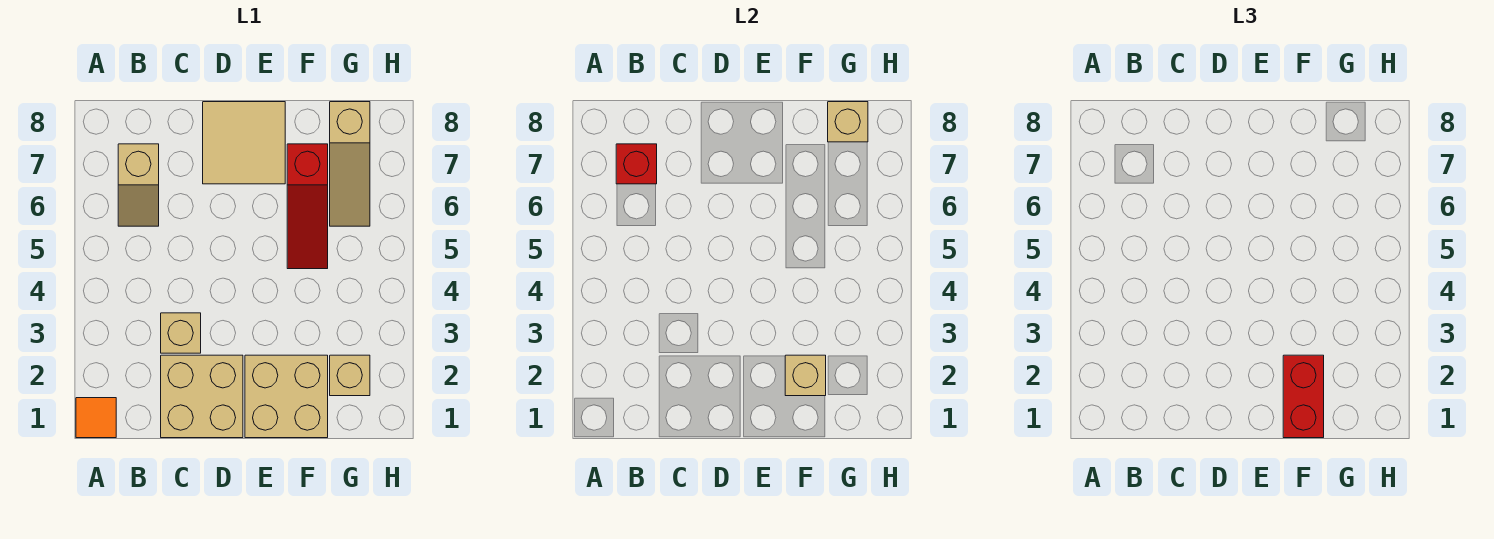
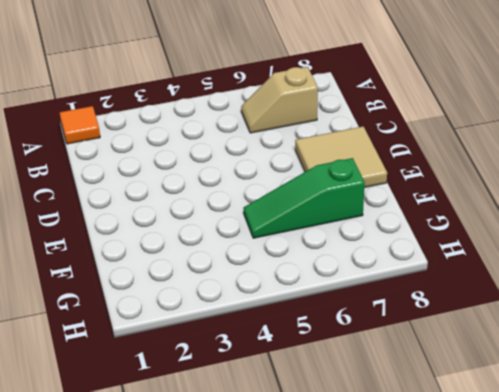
green slope F5:F7 level 1 top 7 -> red slope F5:F7 level 1 top 7
none -> tan brick C1:D2 level 1
none -> tan brick C3 level 1
none -> tan brick E1:F2 level 1

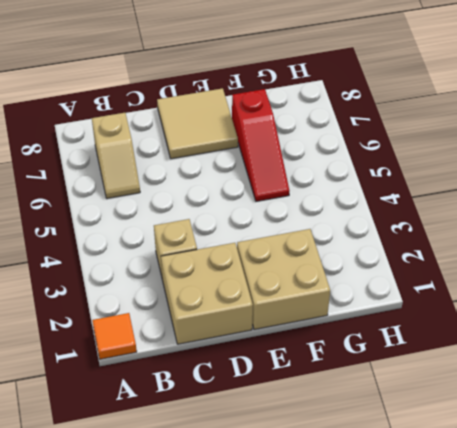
none -> tan brick G2 level 1
none -> tan slope G6:G8 level 1 top 8
none -> red brick B7 level 2

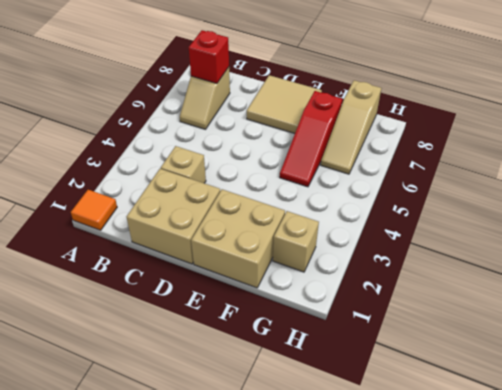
none -> tan brick F2 level 2
none -> tan brick G8 level 2
none -> red brick F1:F2 level 3

